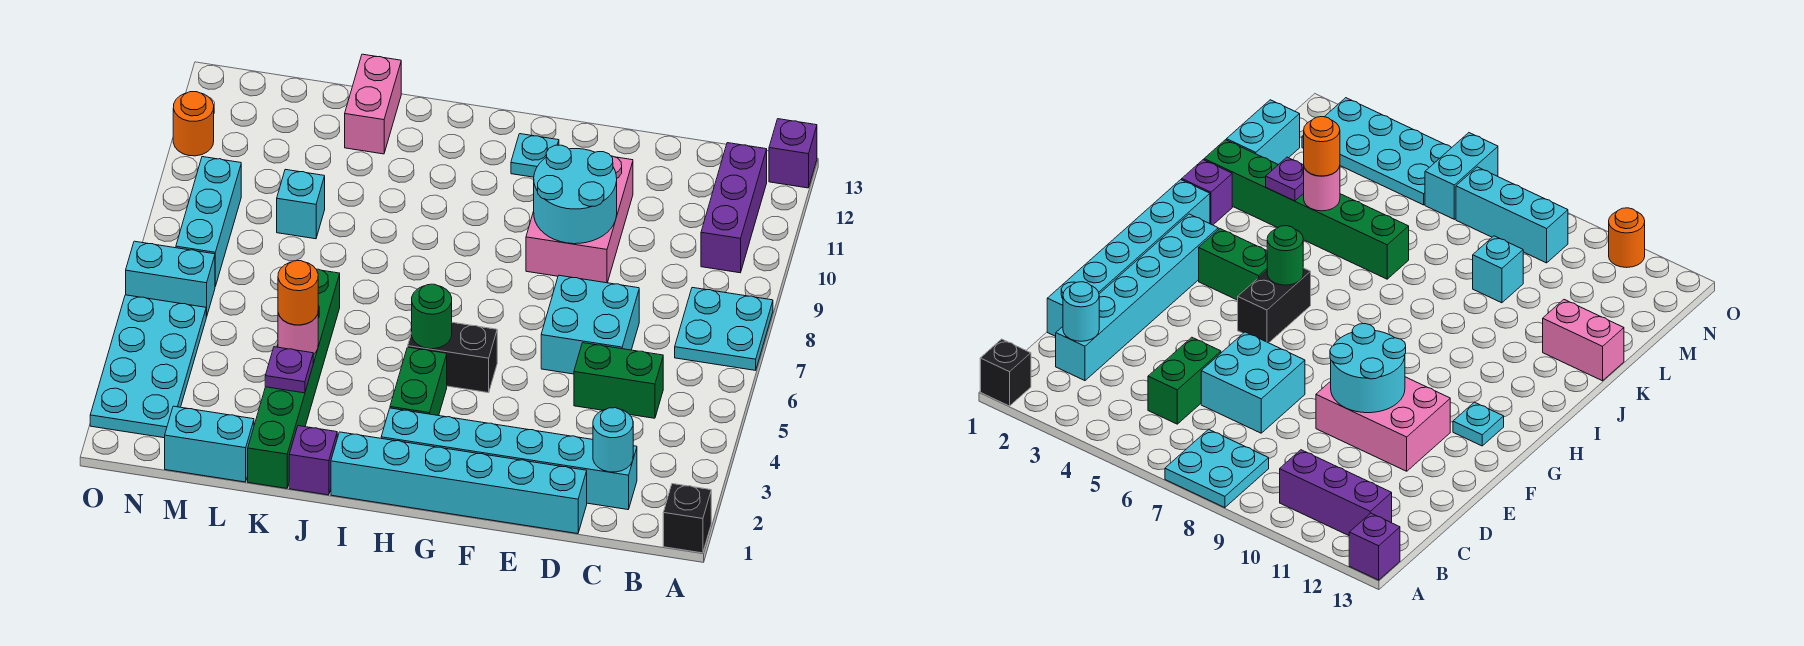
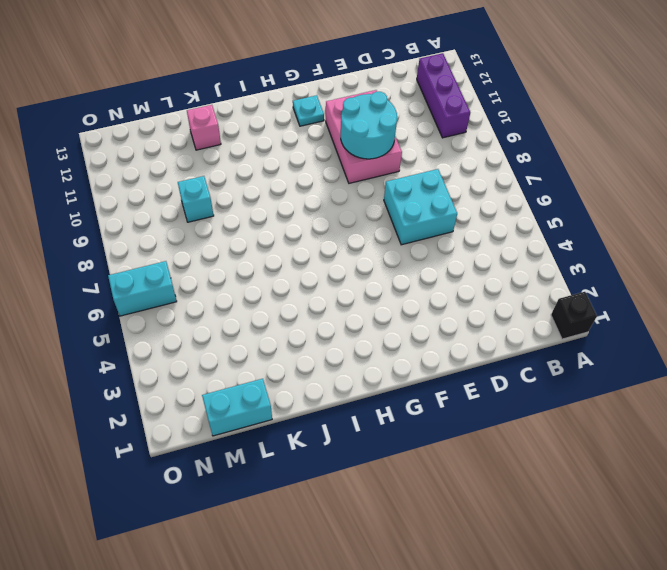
pink brick K12 level 1 -> pink brick K12:K13 level 1
none -> cyan plate A7:B8 level 1
none -> purple brick A13 level 1
none -> cyan brick C2:H2 level 1

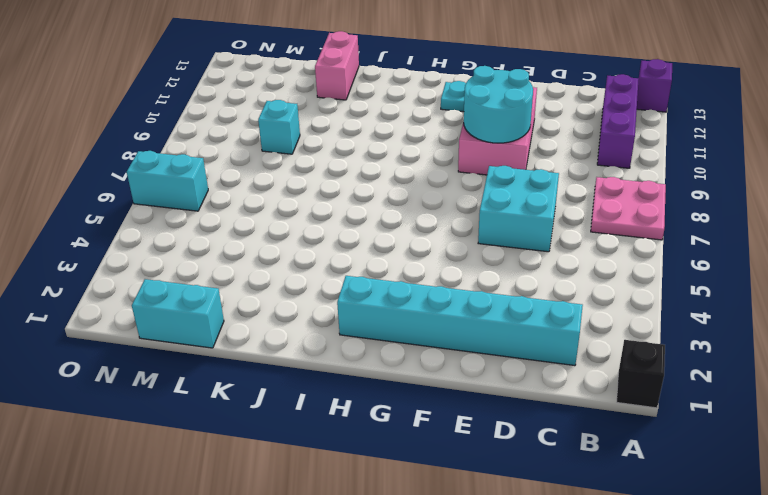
pink plate A7:B8 level 1 -> cyan plate A7:B8 level 1
none -> green brick C5:D5 level 1
none -> cyan brick D1:I1 level 1
none -> black brick G5:H5 level 1

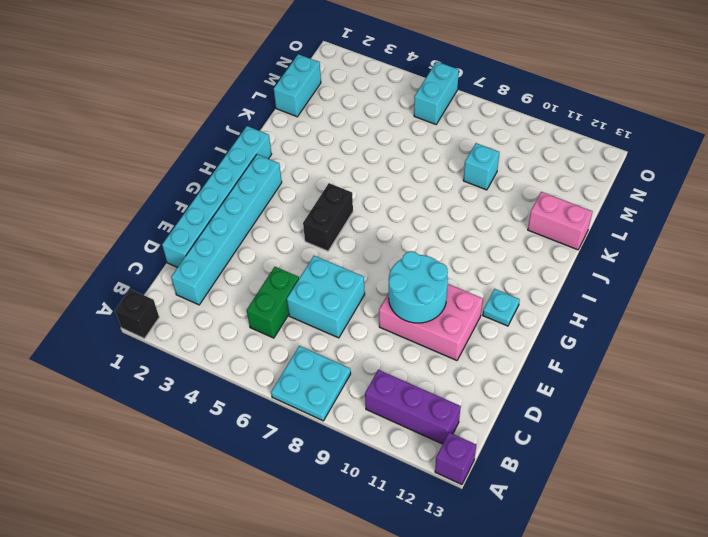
none -> green brick H3:H4 level 1
none -> purple brick J1 level 1
none -> green brick K1:K6 level 1

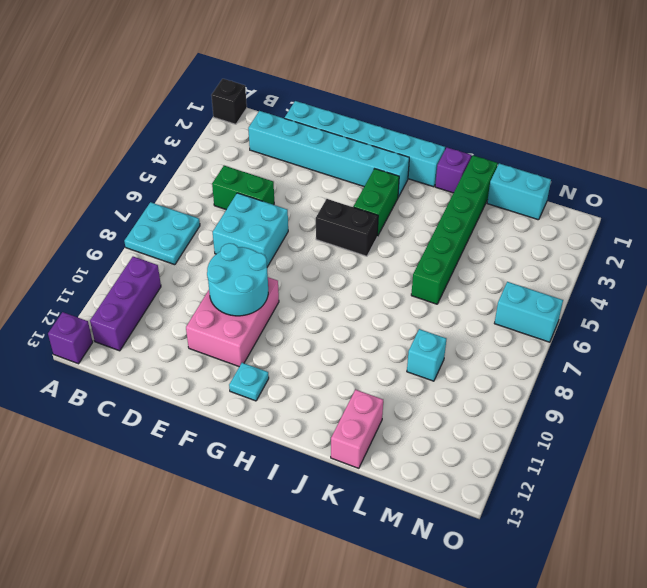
none -> cyan plate N2:O5 level 1
none -> cyan brick N7:N9 level 1
none -> orange round brick O11 level 1

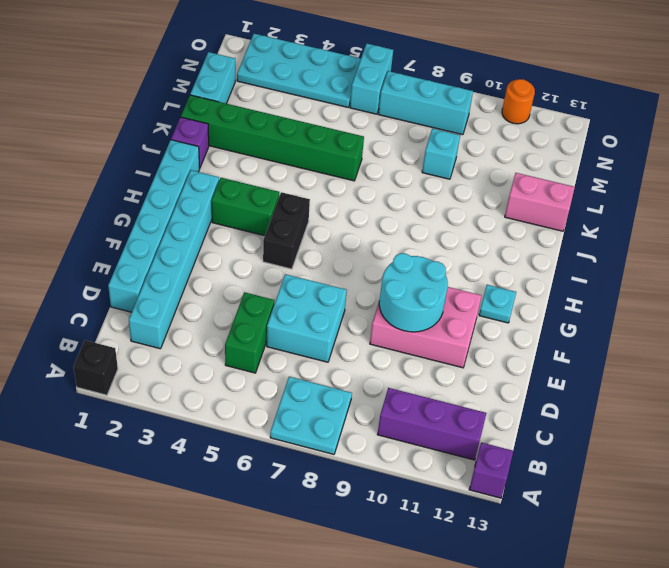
none -> cyan round brick C2 level 2
none -> green round brick H5 level 2
none -> purple plate K3 level 2

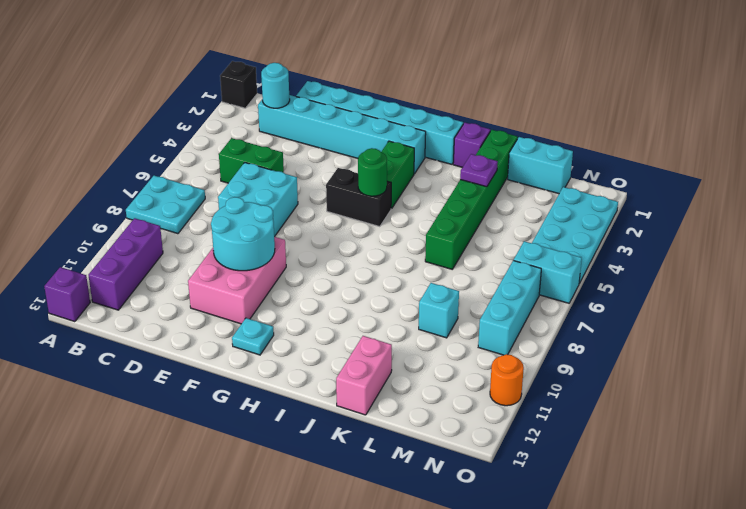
none -> pink round brick K4 level 2
none -> orange round brick K4 level 3

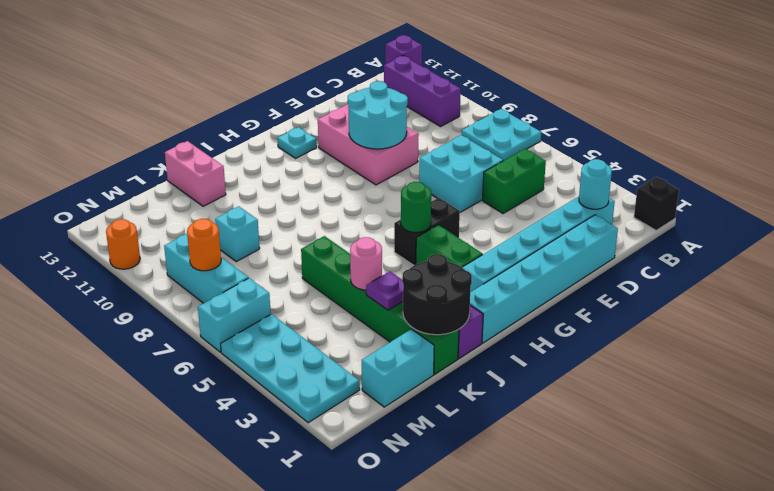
black round brick J1:K2 level 2 -> none
orange round brick N8 level 2 -> orange round brick K4 level 3

